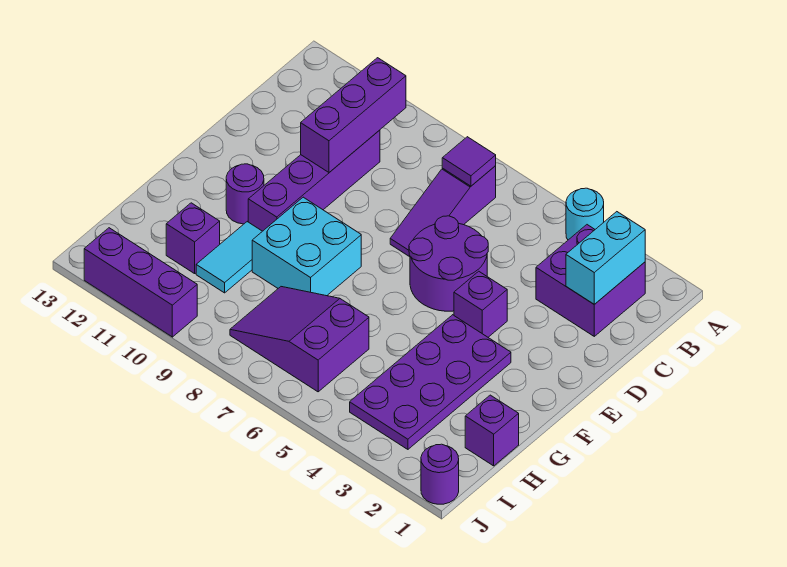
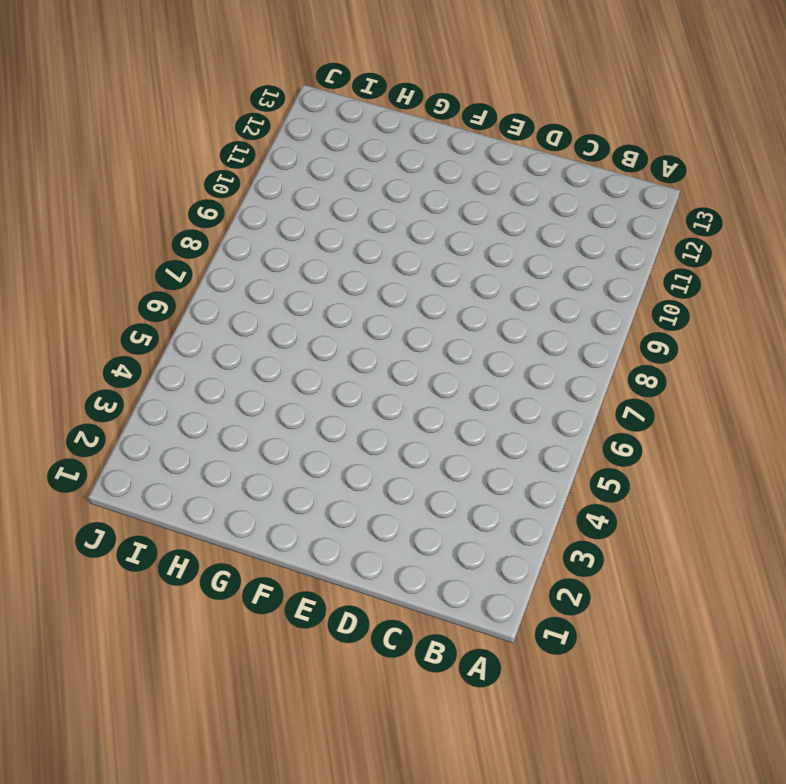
none -> cyan round brick A4 level 1
none -> purple brick B2:C3 level 1
none -> purple slope B7:D7 level 1 top B

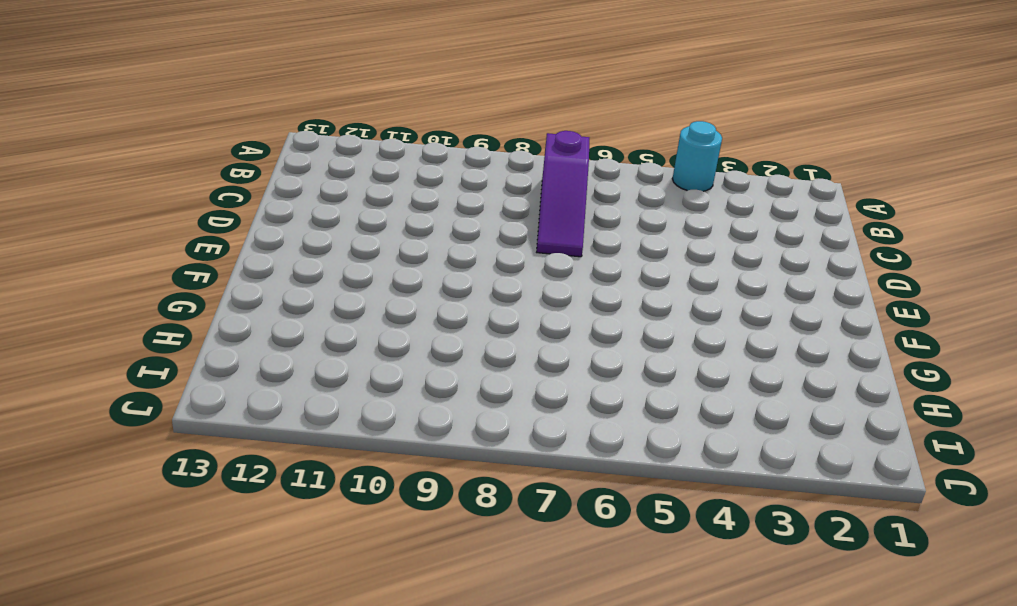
none -> purple brick B2:C3 level 1
none -> purple brick C10:F10 level 1
none -> purple round brick D5:E6 level 1

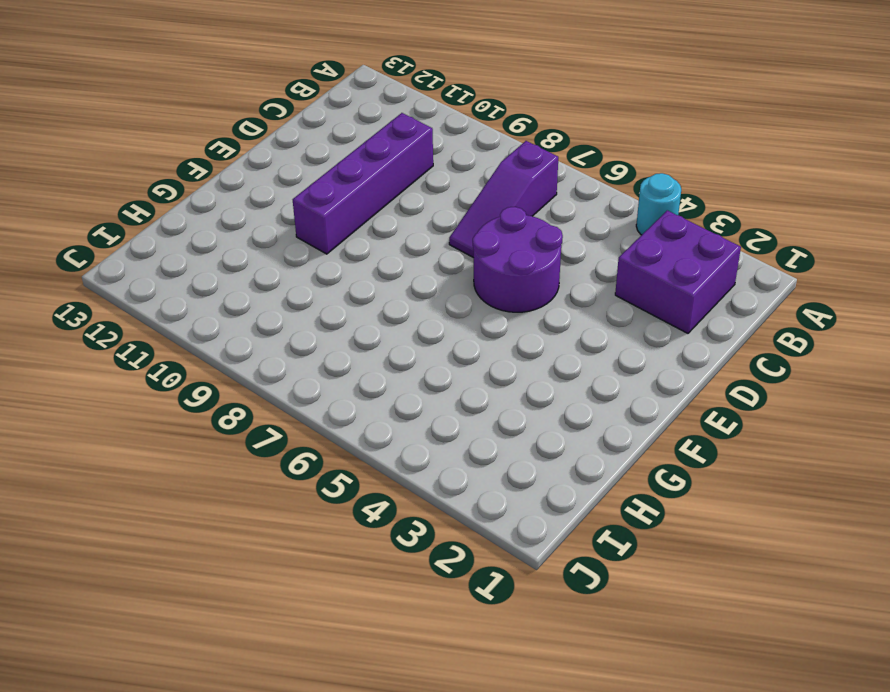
none -> purple brick E4 level 1
none -> purple plate F3:I4 level 1
none -> cyan brick F8:G9 level 1

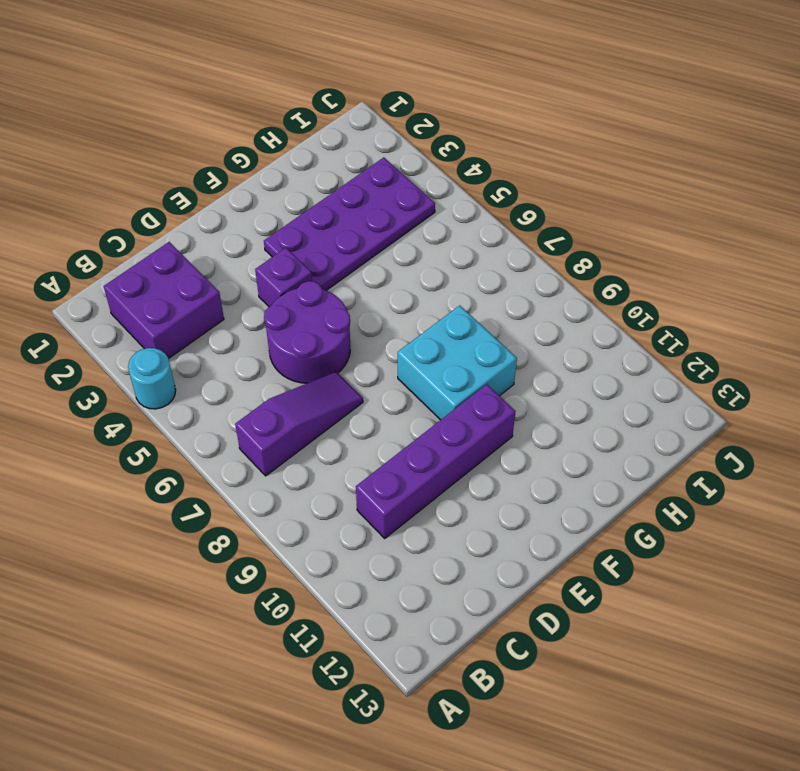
none -> purple round brick F11 level 1
none -> cyan tile G10:H10 level 1
none -> purple brick H1 level 1

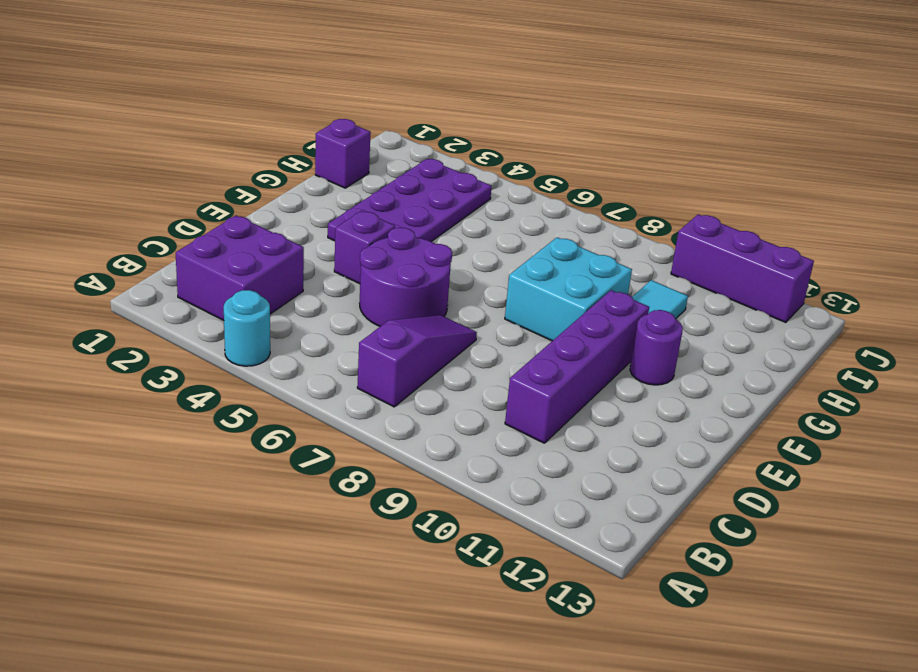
none -> purple slope H6:I8 level 1 top 6
none -> purple brick H11 level 1
none -> purple round brick J1 level 1

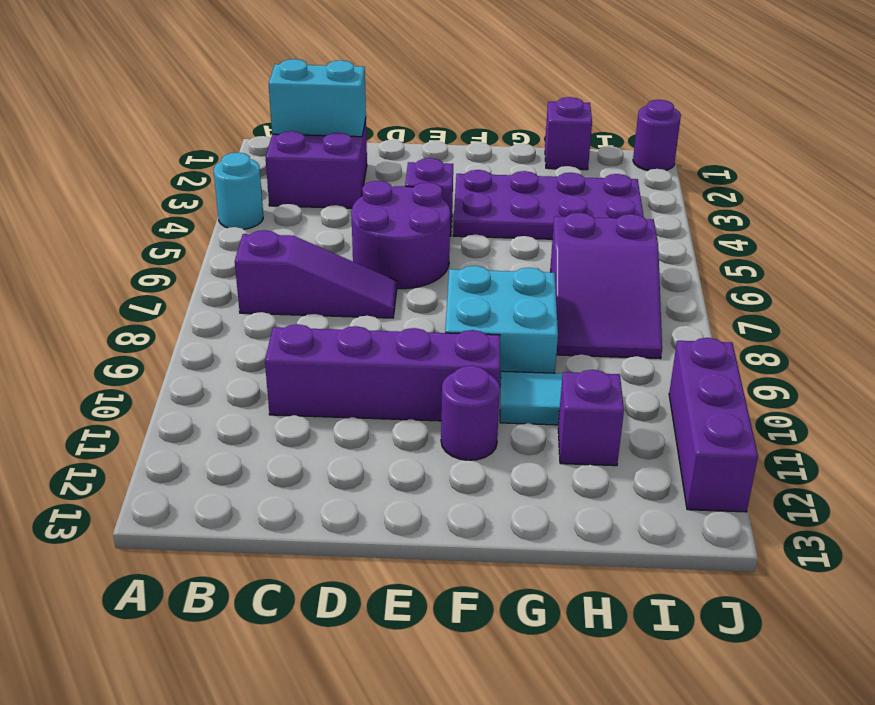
none -> purple tile B7 level 2
none -> purple brick B10:D10 level 2

